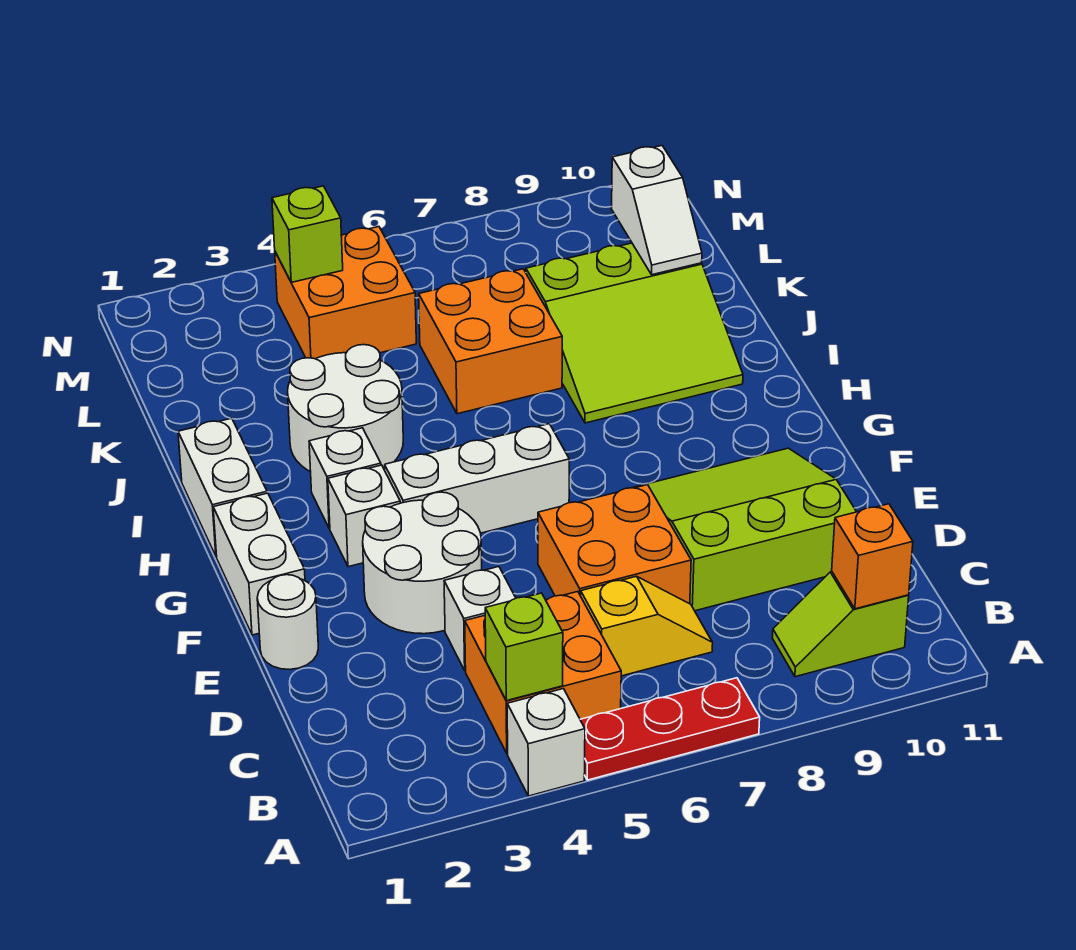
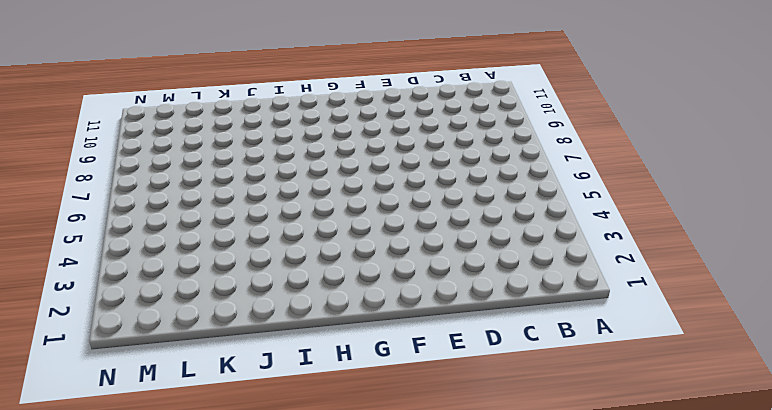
none -> white brick A4 level 1
none -> red plate A5:A7 level 1
none -> orange brick B4:C5 level 1

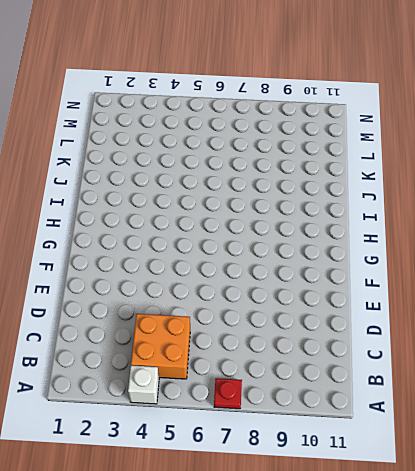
red plate A7 level 1 -> red plate A5:A7 level 1
none -> lime slope B9:B10 level 1 top 10
none -> yellow slope C6:C7 level 1 top 6
none -> white brick D4 level 1

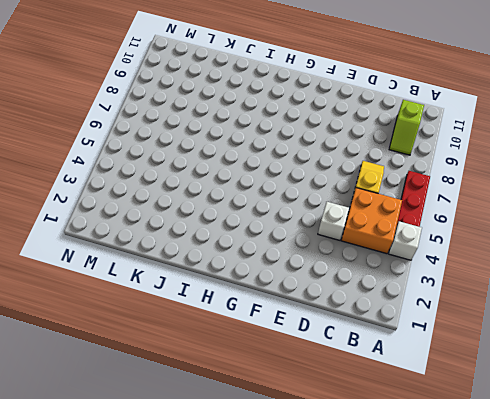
none -> orange brick D6:E7 level 1
none -> lime slope D8:F10 level 1 top D
none -> white round brick E1 level 1

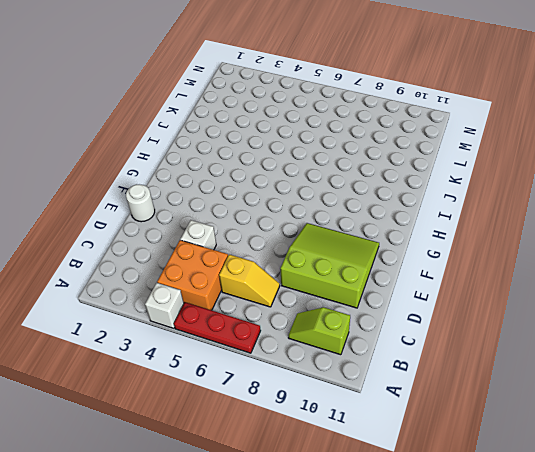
none -> orange brick D6:E7 level 1
none -> white round brick E3:F4 level 1
none -> white brick F1:G1 level 1

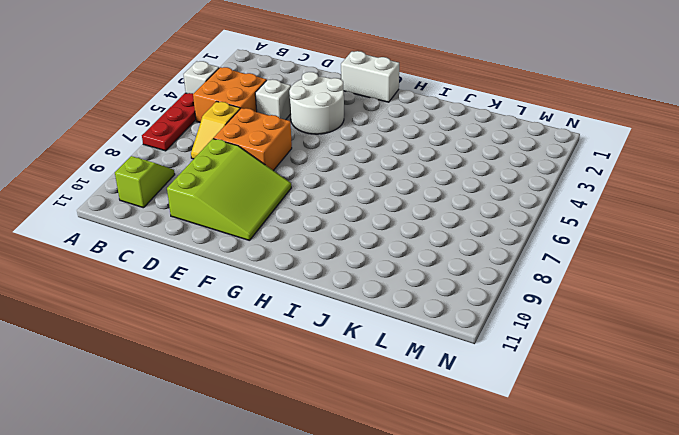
none -> white round brick E1 level 1
none -> white brick G3 level 1
none -> white brick G4:G6 level 1

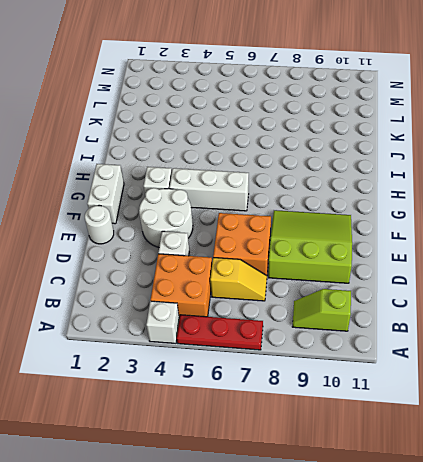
none -> white brick H1:I1 level 1
none -> white brick H3 level 1
none -> white round brick I3:J4 level 1

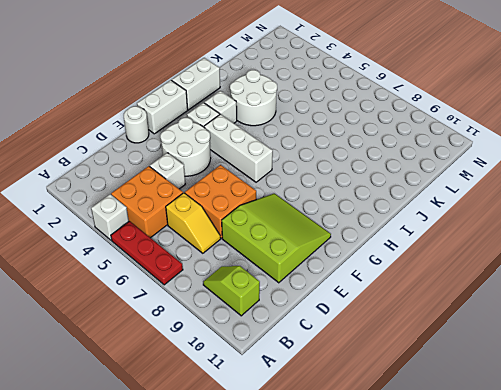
none -> lime slope I8:K10 level 1 top K
none -> orange brick J6:K7 level 1
none -> orange brick L4:M5 level 1

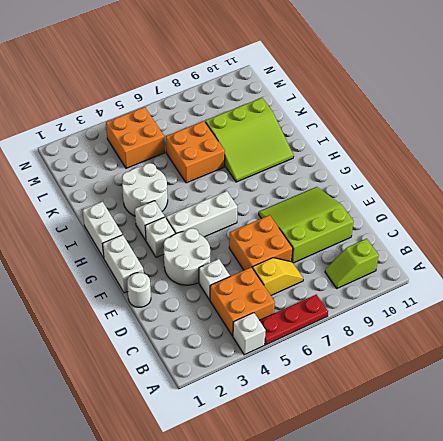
none -> lime brick B4 level 2
none -> orange brick B10 level 2
none -> white slope K10:L10 level 2 top L

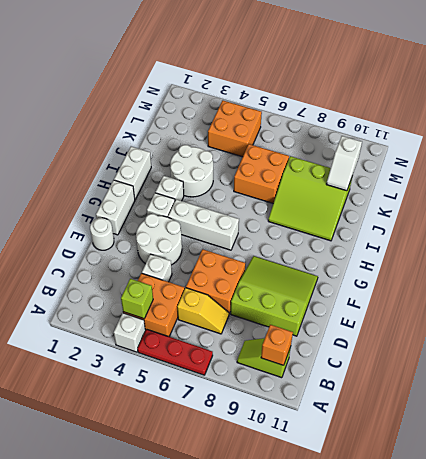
none -> lime brick M4 level 2

